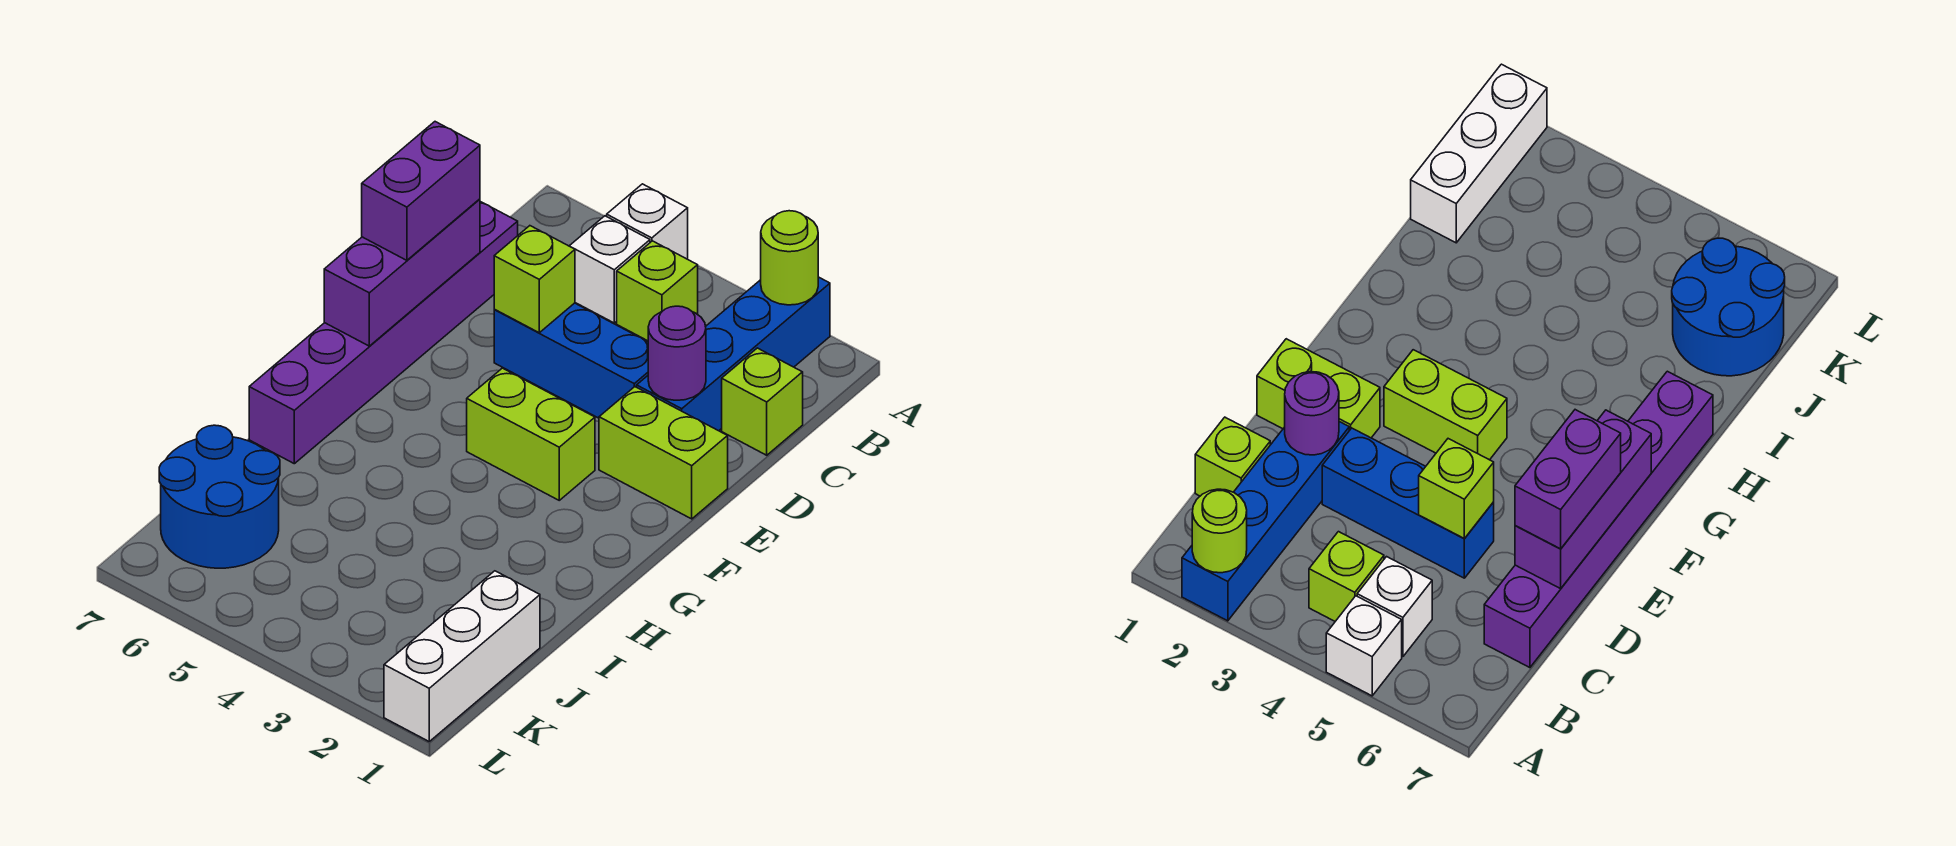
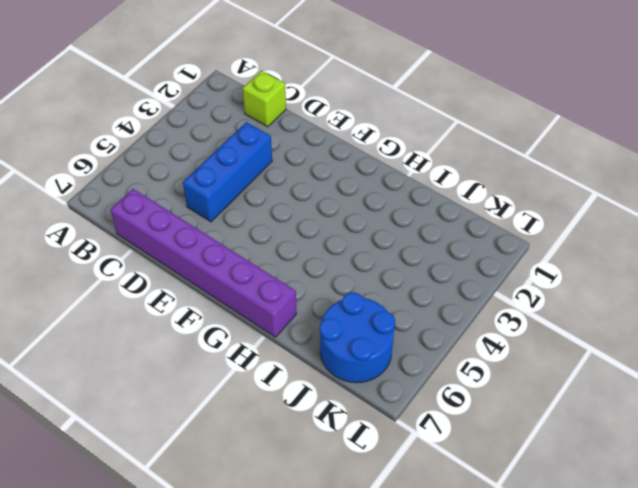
none -> blue brick A2:D2 level 1
none -> white brick A5 level 1
none -> lime brick B4 level 1

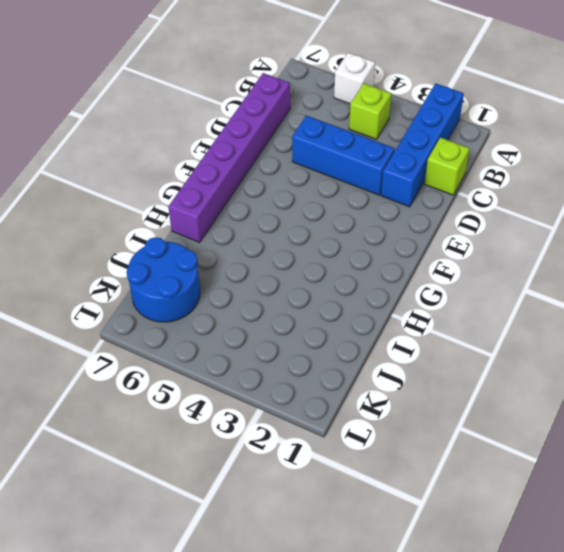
none -> white brick B5 level 1
none -> lime brick E1:E2 level 1
none -> lime brick F3:F4 level 1

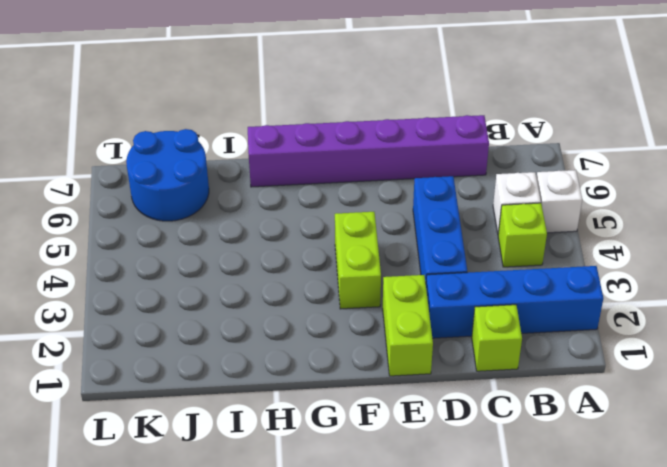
none -> white brick J1:L1 level 1
none -> lime round brick A2 level 2
none -> purple round brick D2 level 2

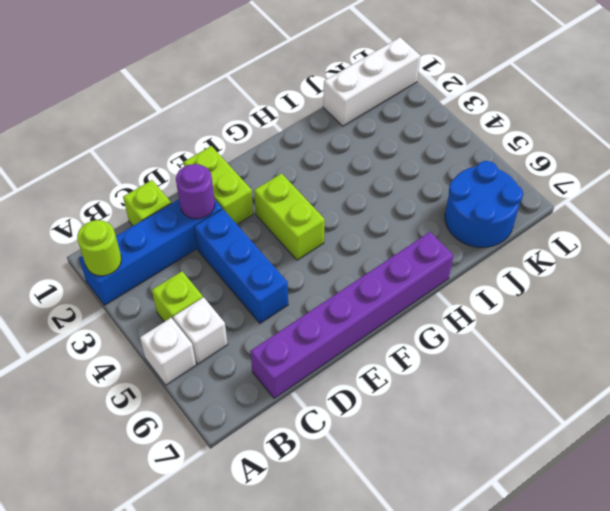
none -> lime brick D5 level 2
none -> purple brick D7:F7 level 2
none -> purple brick D7:E7 level 3

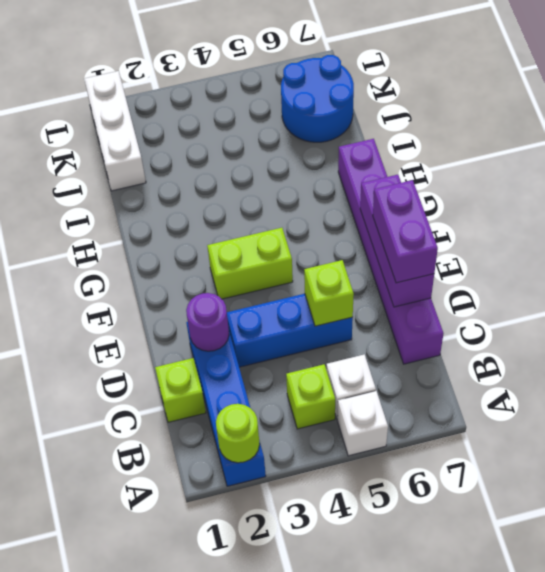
none -> lime brick E1:E2 level 1

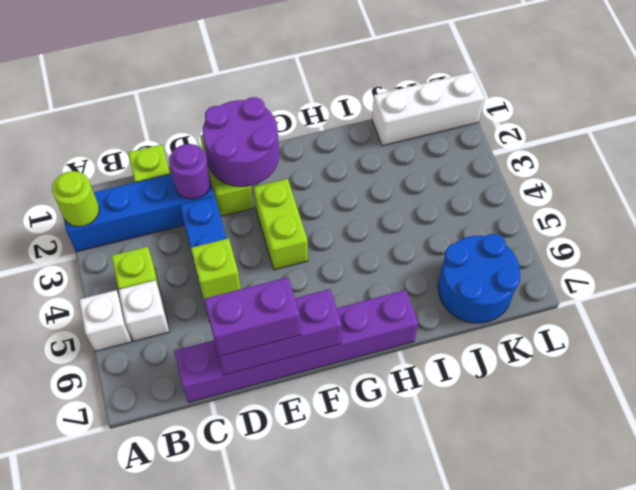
purple round brick E1:F2 level 2 -> none

